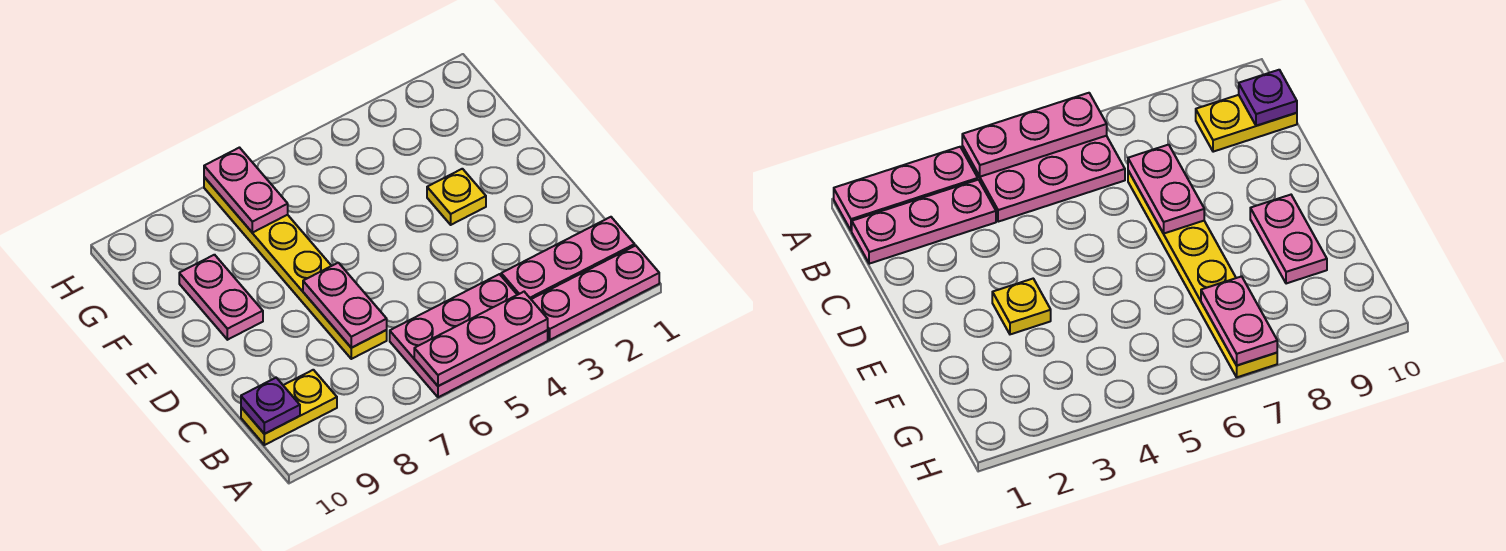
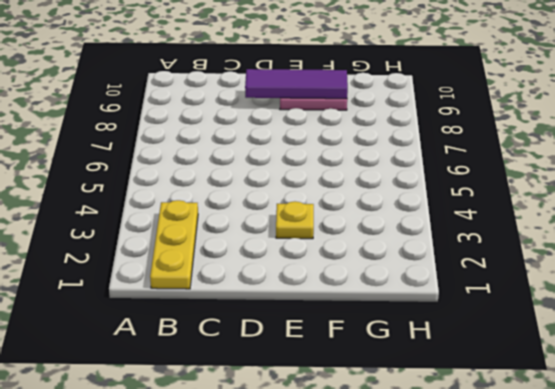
yellow plate B1:B3 level 1 -> pink plate B1:B3 level 1
purple tile D9:F9 level 2 -> none
none -> pink plate A1:A3 level 1
none -> pink plate A4:B6 level 1

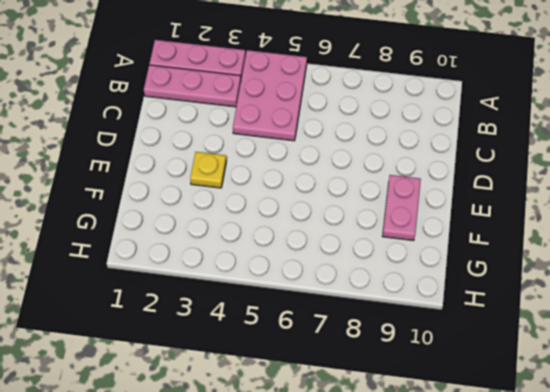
pink plate A4:C5 level 1 -> pink plate A4:B6 level 1
none -> yellow plate B9:B10 level 1
none -> yellow plate C7:H7 level 1

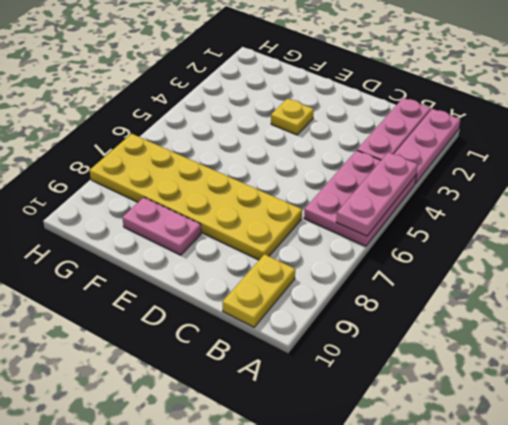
yellow plate C7:H8 level 1 -> yellow plate C7:H7 level 1
none -> purple plate B10 level 2
none -> pink plate C7:D7 level 2

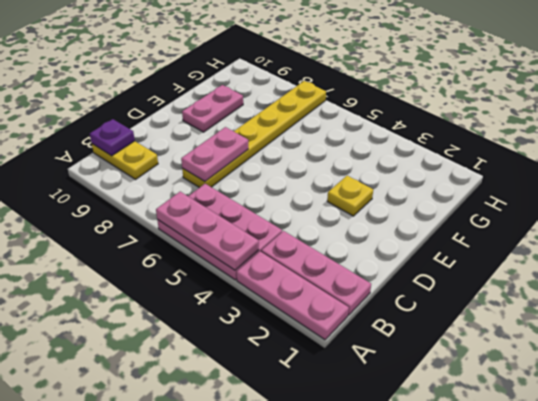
none -> pink plate G7:H7 level 2

